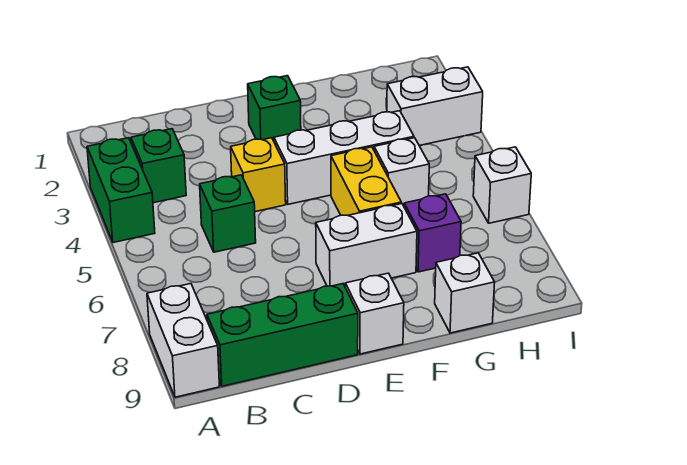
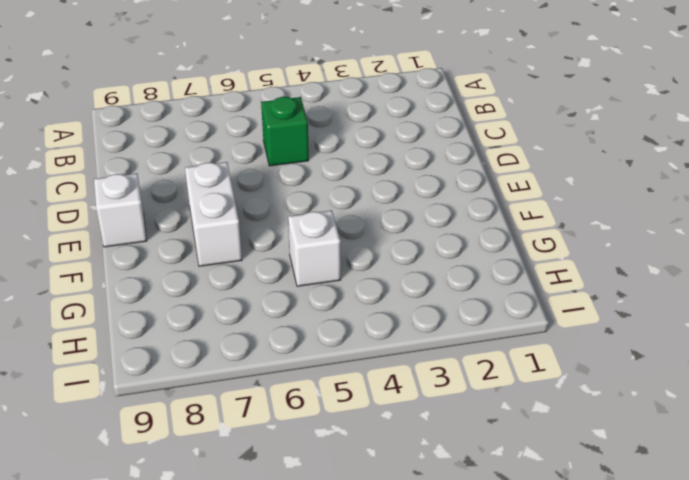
none -> green brick A3:A4 level 1
none -> white brick A8:A9 level 1
none -> green brick B3 level 1

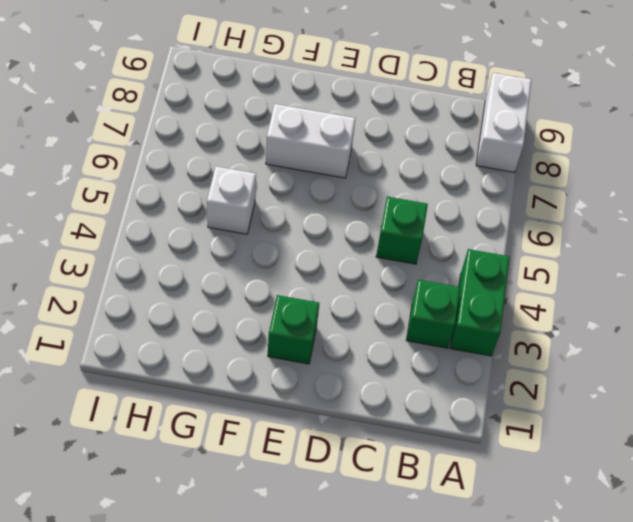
none -> green brick B9:D9 level 1
none -> yellow brick D4 level 1
none -> white brick E4:G4 level 1

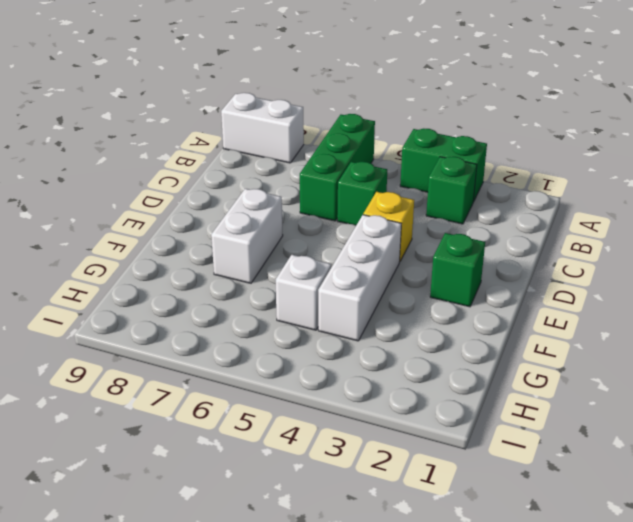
green brick A6:C6 level 1 -> green brick B9:D9 level 1
none -> white brick E9 level 1
none -> yellow brick F5:F6 level 1
none -> purple brick G7 level 1

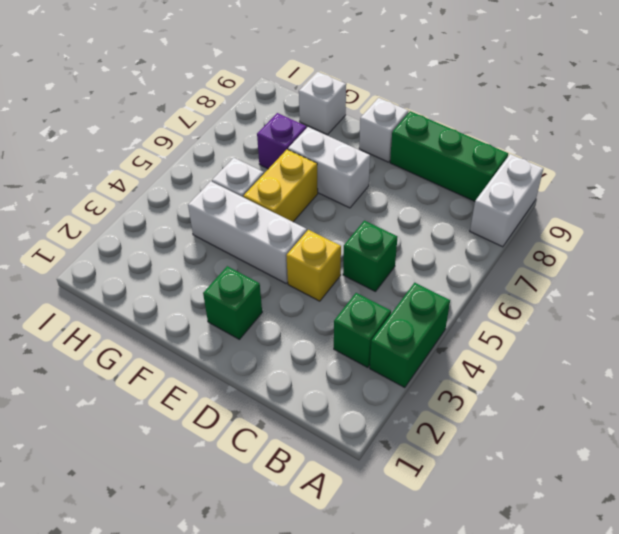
none -> white brick H3:I3 level 1
none -> white brick I6 level 1

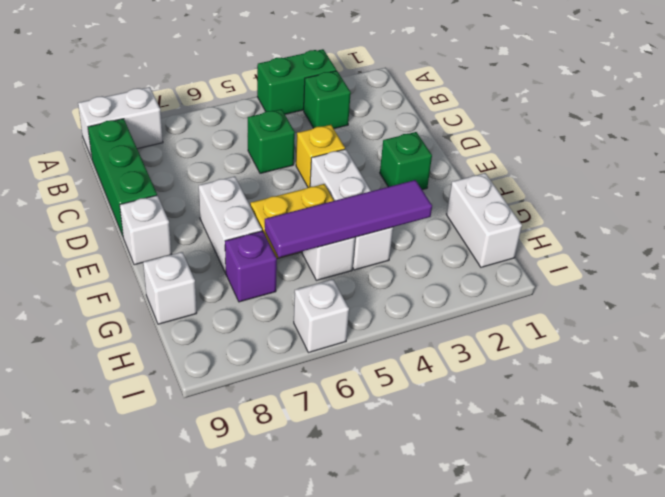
white brick G1:H1 level 1 -> white brick H3:I3 level 1
purple tile G3:G6 level 2 -> none

